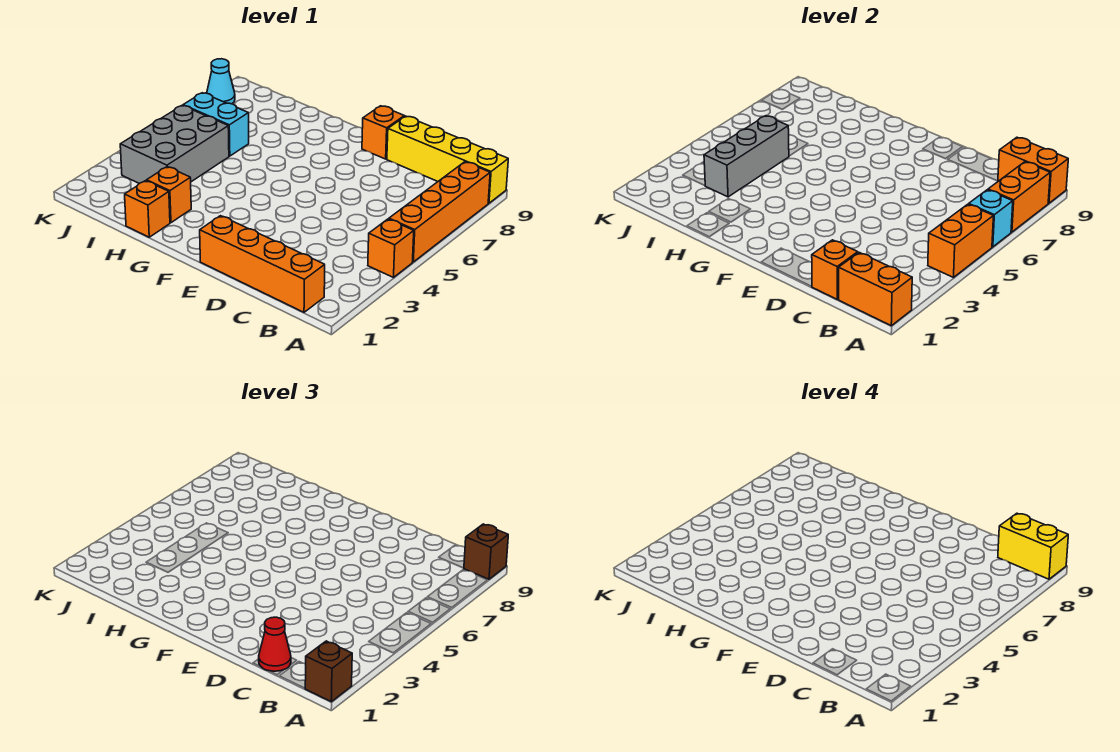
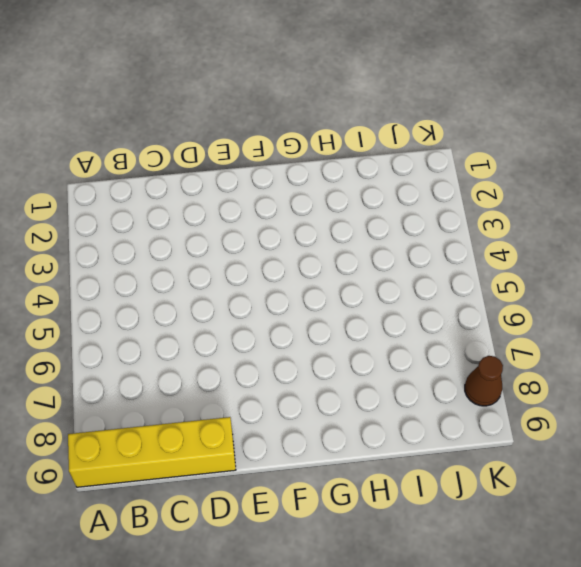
brown cone K8 level 1 -> cyan cone K8 level 1
none -> orange brick A4 level 1
none -> orange brick A5:A8 level 1
none -> orange brick B1:E1 level 1

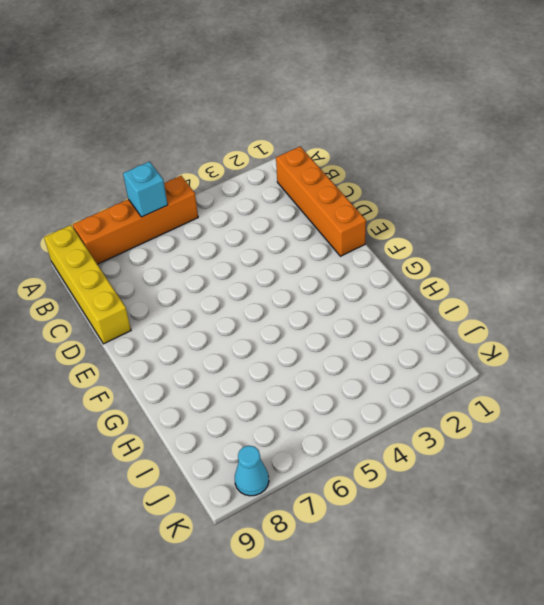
none -> orange brick A4 level 1
none -> orange brick E9 level 1
none -> orange brick H1 level 1

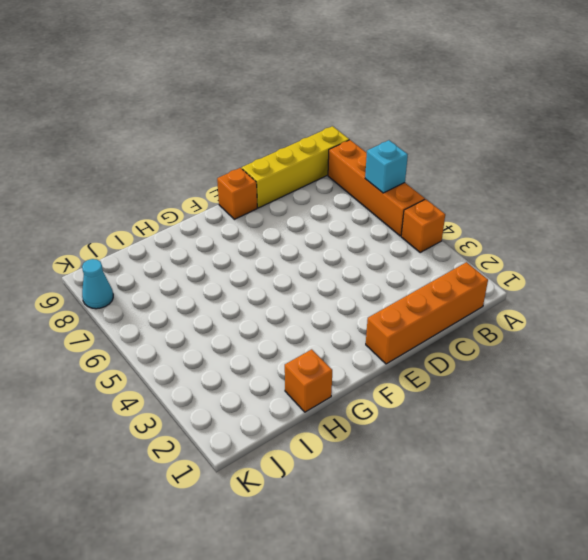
none -> orange brick H2 level 1
none -> grey brick I3:J5 level 1
none -> cyan brick I6:J6 level 1

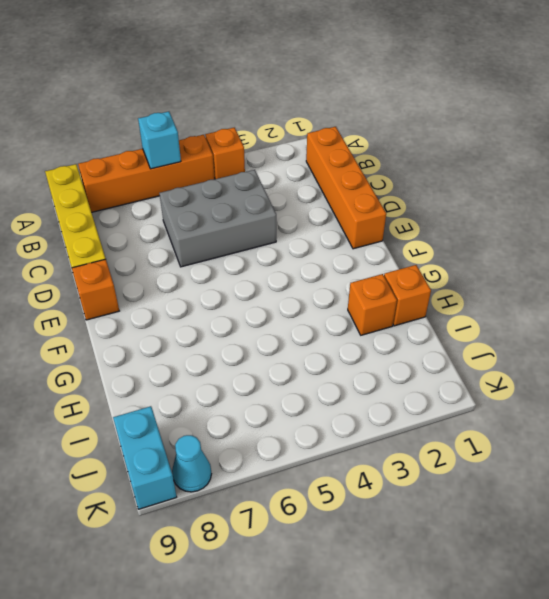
grey brick C4:D6 level 1 -> grey brick I3:J5 level 1
cyan brick J9:K9 level 1 -> cyan brick I6:J6 level 1
none -> orange brick A1:B1 level 2
none -> orange brick A4:A5 level 2
none -> orange brick A7:A8 level 2

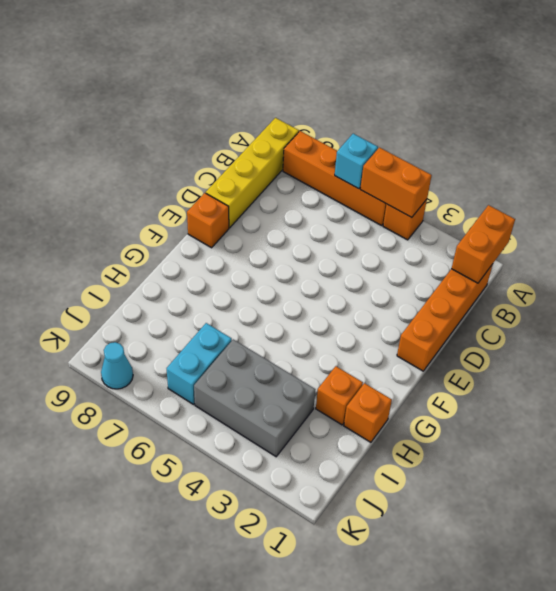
none -> orange brick A7:A8 level 2
none -> orange brick A9:B9 level 2
none -> orange brick C1 level 2

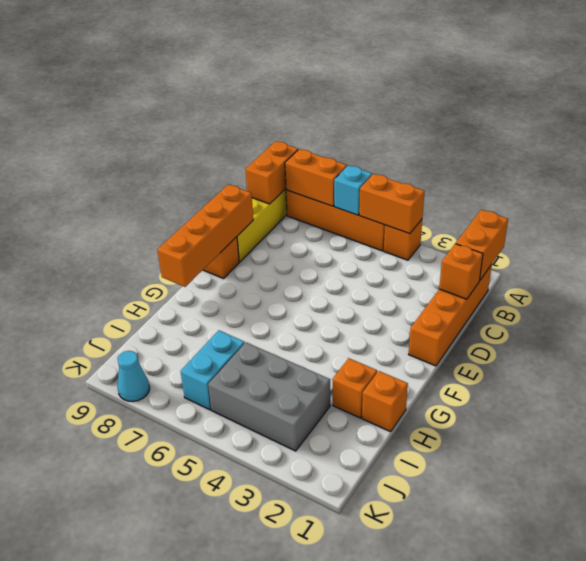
orange brick D9:G9 level 2 -> none
none -> grey brick I3:I5 level 2
none -> brown brick A1 level 3
none -> brown brick A9 level 3

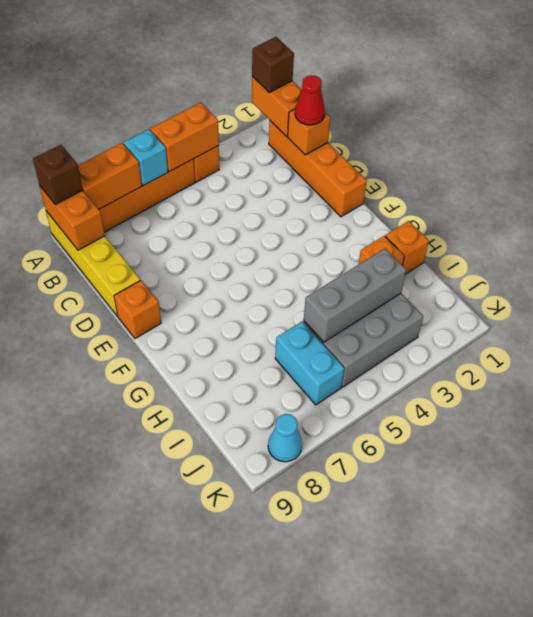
none -> yellow brick A9:B9 level 4

